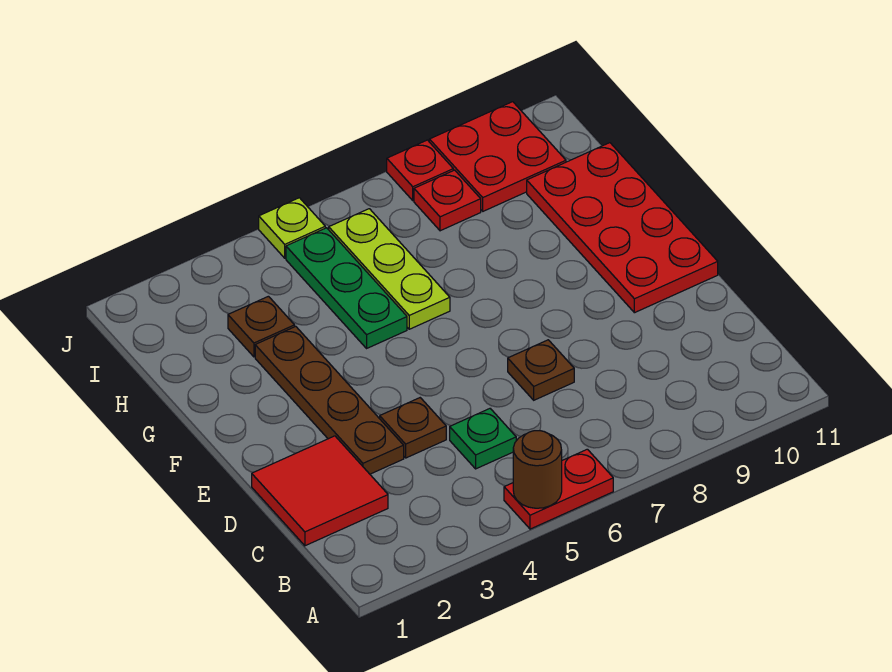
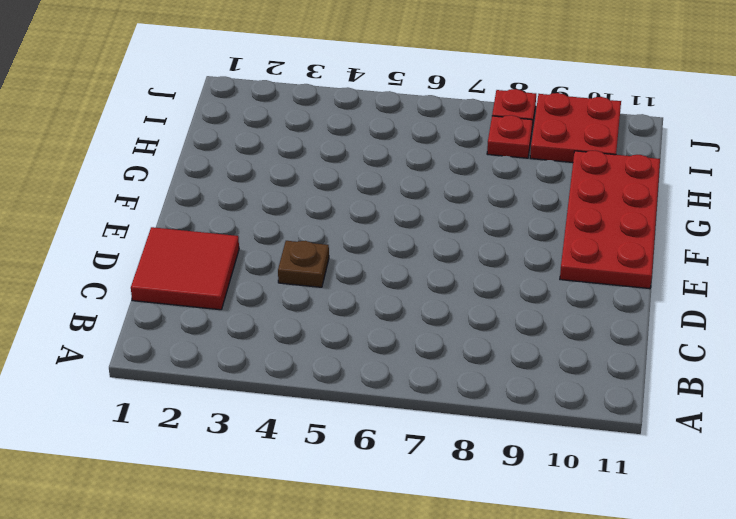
none -> red plate A5:A6 level 1
none -> green plate C5 level 1
none -> brown plate D3:G3 level 1

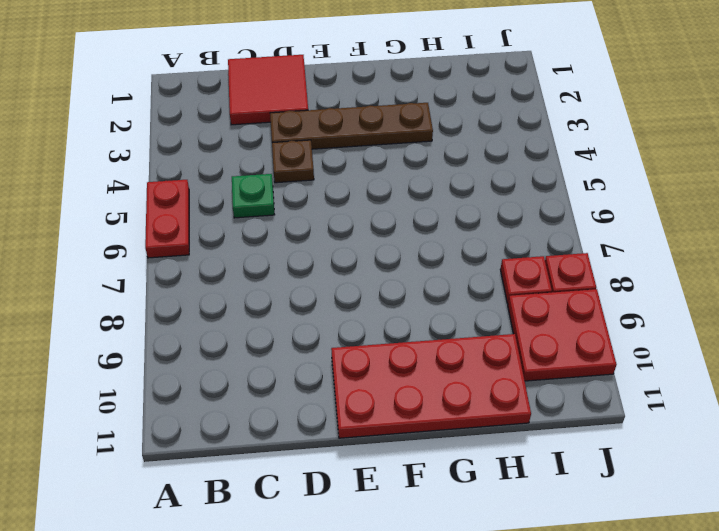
none -> brown plate D7 level 1
none -> green plate G5:I5 level 1
none -> lime plate G6:I6 level 1

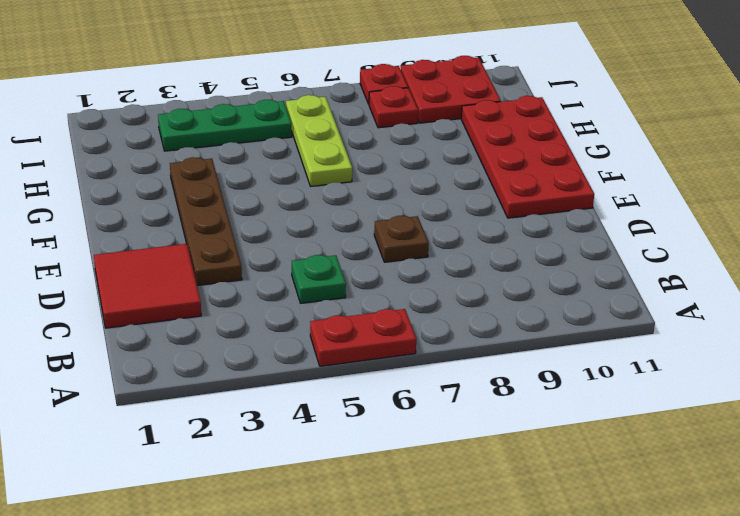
green plate I3:I5 level 1 -> green plate G5:I5 level 1
none -> brown plate D4 level 1
none -> brown plate H3 level 1
none -> lime plate J5 level 1

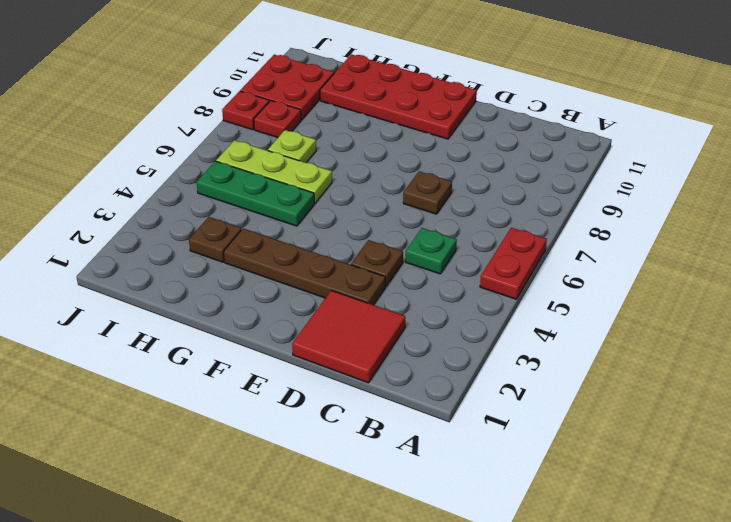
lime plate H7 level 1 -> lime plate J5 level 1
none -> brown round brick A5 level 2

